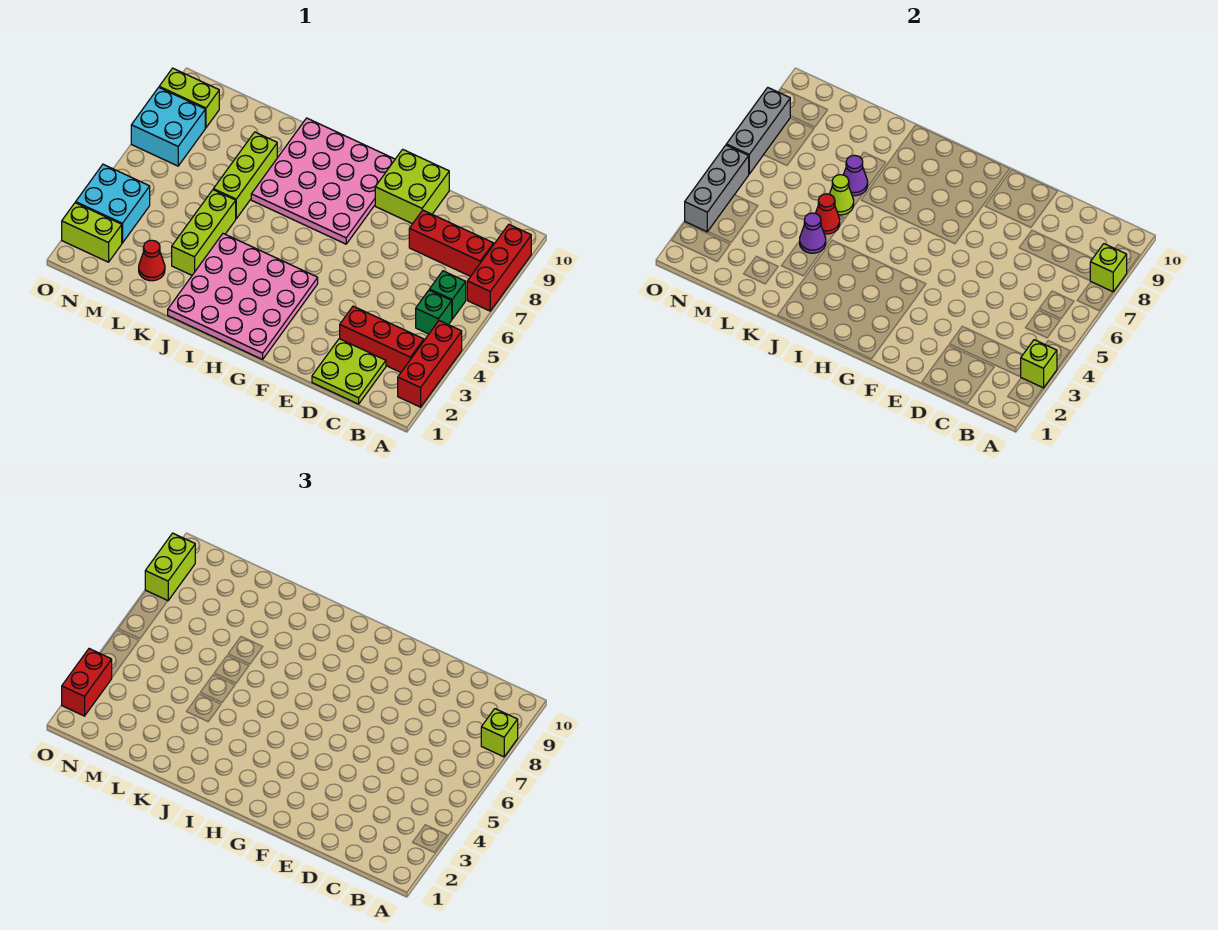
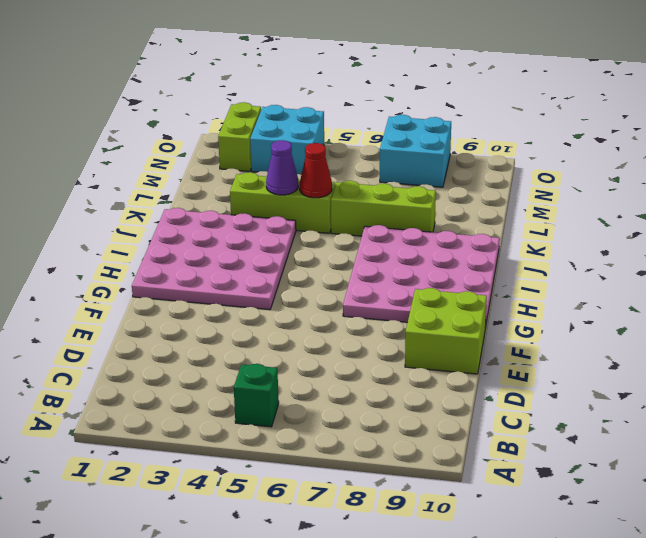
none -> red brick A2:A4 level 1
none -> red brick A7:A9 level 1
none -> red brick B3:D3 level 1

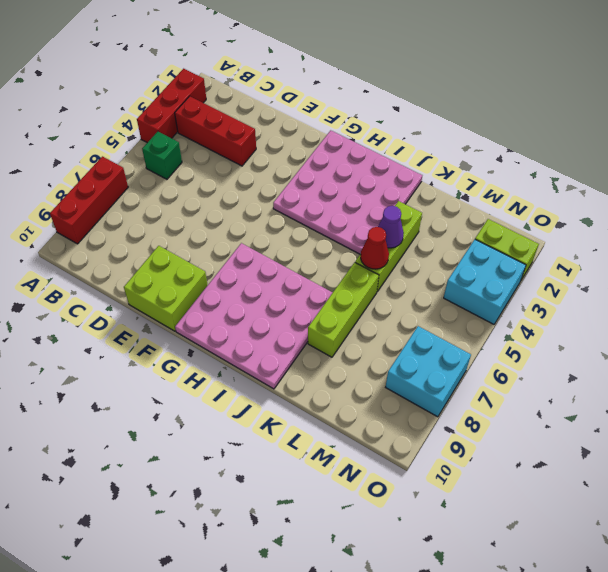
none -> green brick B6 level 1
none -> red brick B8:D8 level 1
none -> lime plate C1:D2 level 1

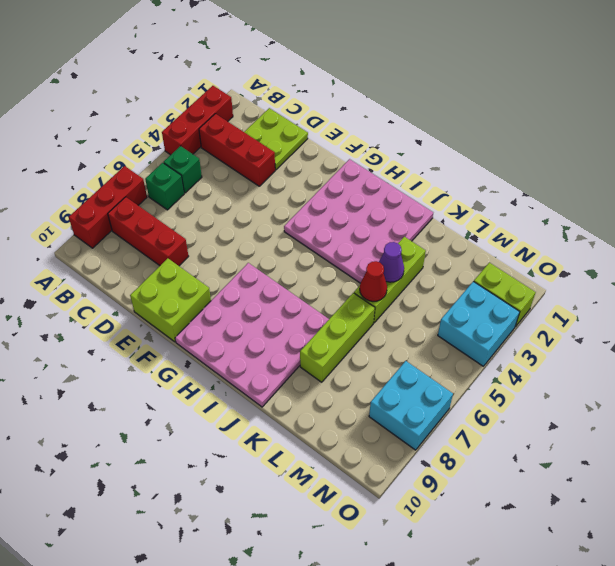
none -> red cone L2 level 1
none -> lime brick N9:O9 level 1
none -> lime brick A3 level 2

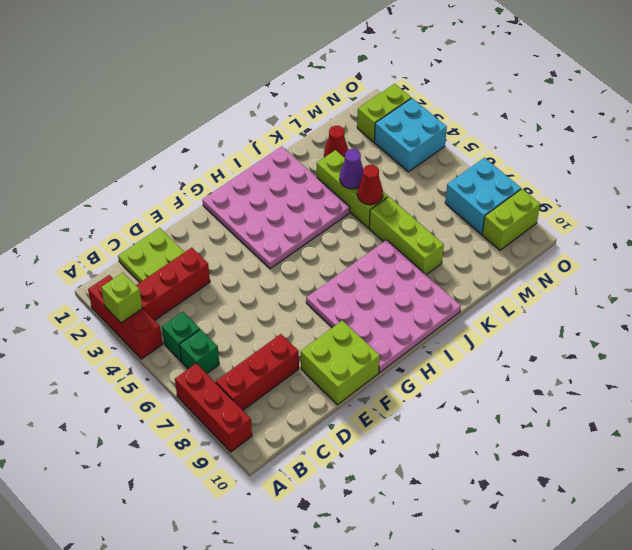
none -> lime brick A8 level 2
none -> lime cone K6 level 2
none -> purple cone K7 level 2

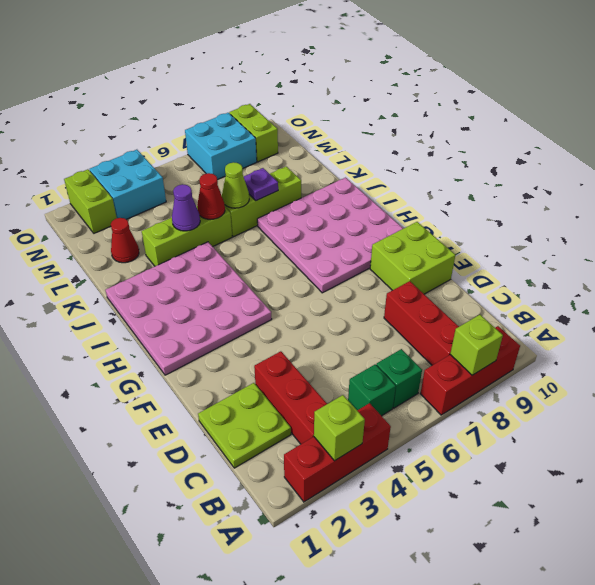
purple plate K7 level 2 -> purple cone K7 level 2
none -> grey brick O3:O5 level 2
none -> grey brick O6:O8 level 2
none -> lime brick A8 level 3

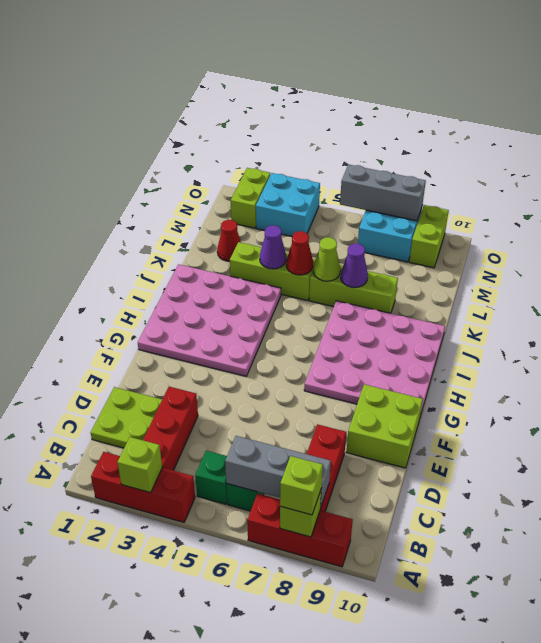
grey brick B6:B8 level 2 -> grey brick O3:O5 level 2
none -> red brick O2:O3 level 3
none -> lime brick O8:O9 level 3

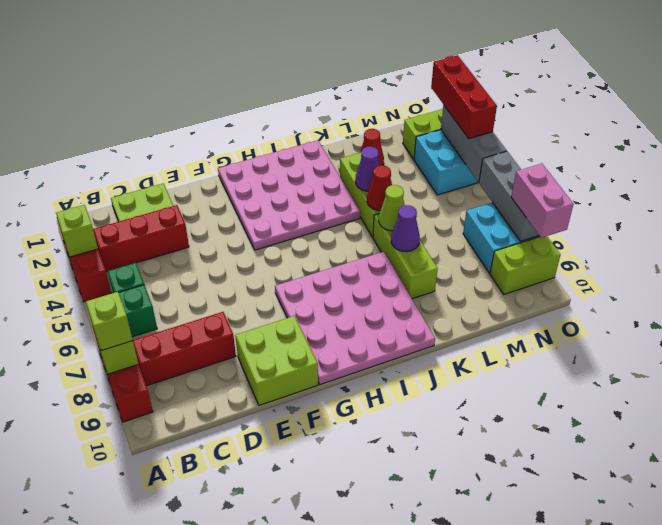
red brick O2:O4 level 3 -> red brick O2:O3 level 3
pink brick O8:O9 level 3 -> lime brick O8:O9 level 3

